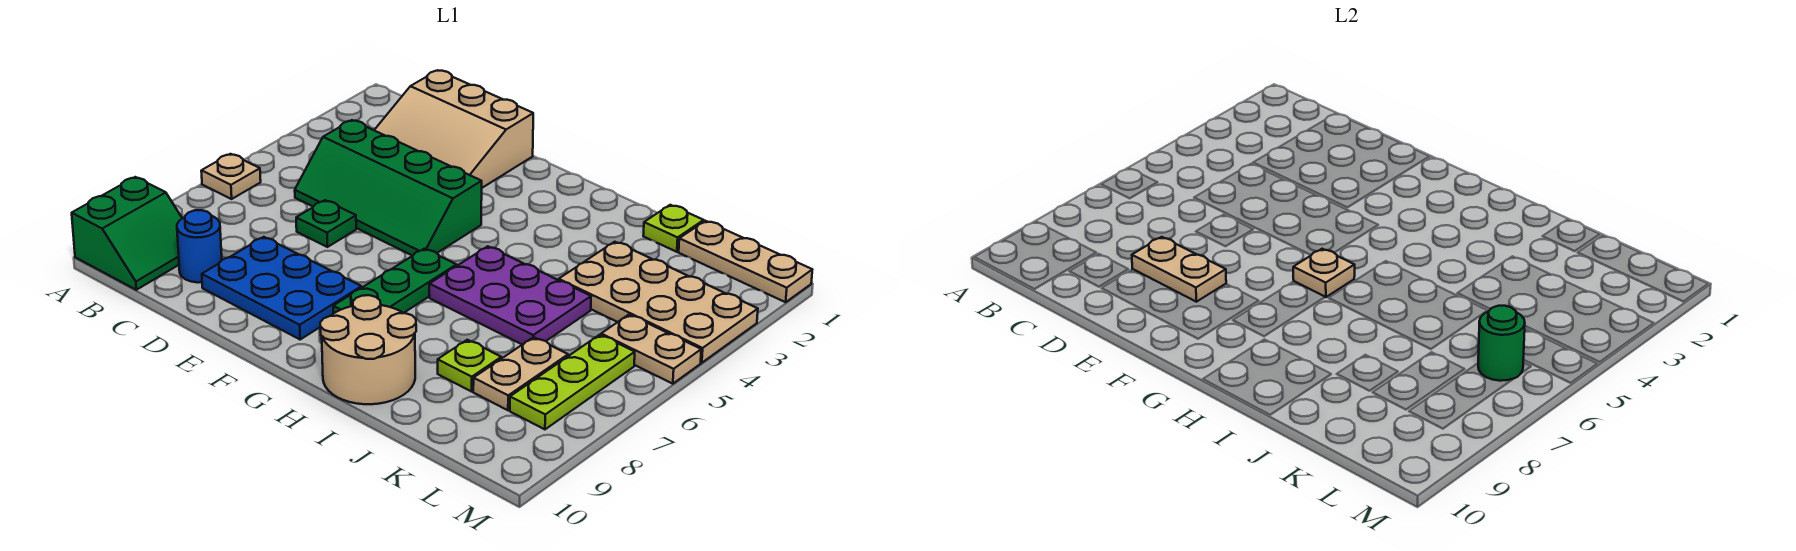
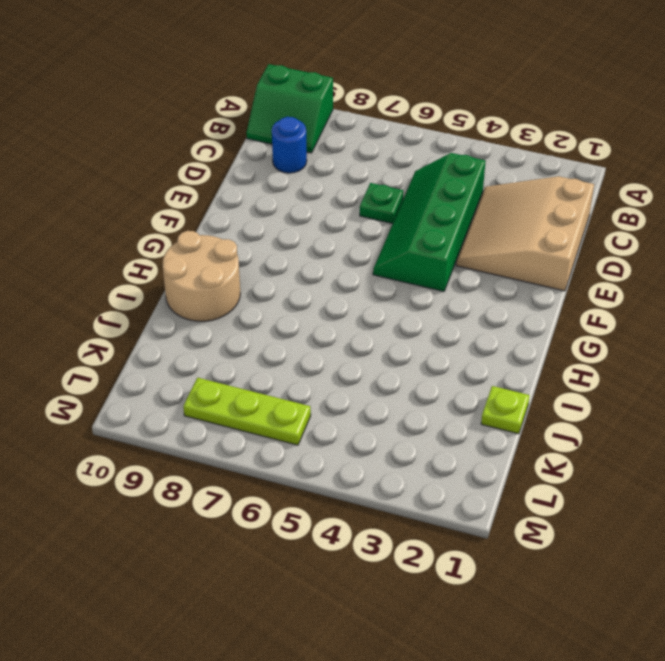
none -> tan plate A6 level 1
none -> blue plate D8:F9 level 1
none -> green plate G6:G8 level 1

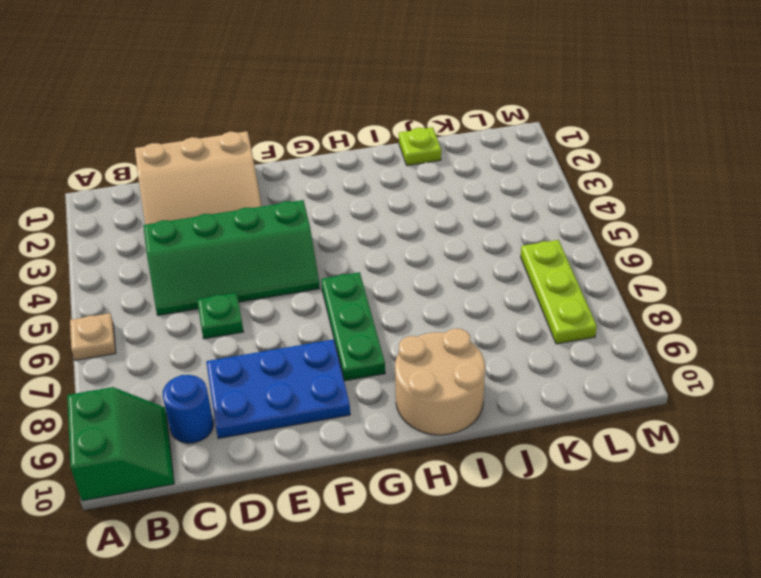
none -> purple plate H5:J6 level 1
none -> tan plate J3:M4 level 1
none -> lime plate J8 level 1

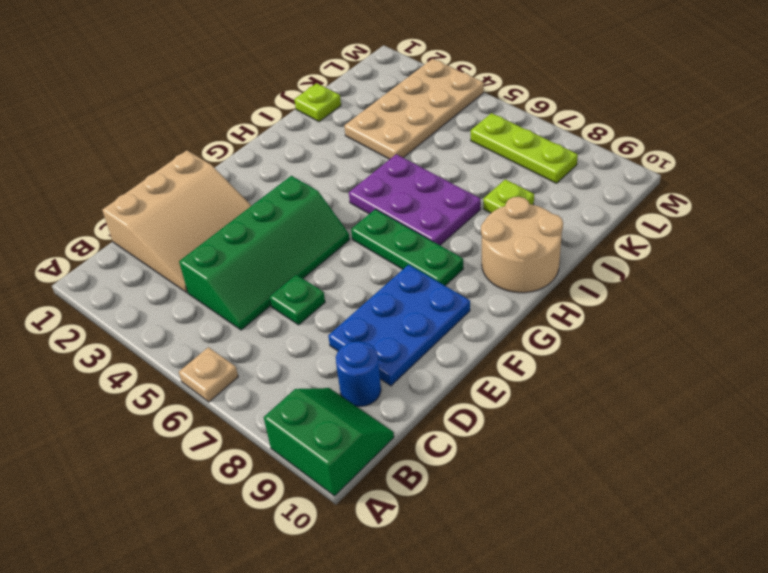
purple plate H5:I7 level 1 -> purple plate H5:J6 level 1
none -> tan plate K1:M1 level 1
none -> tan plate K7:K8 level 1
none -> tan plate L5:M5 level 1

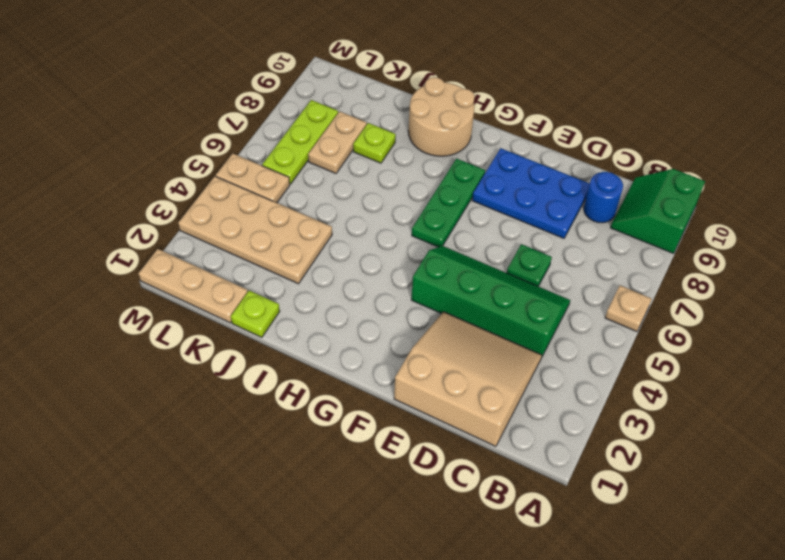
none -> purple plate H5:J6 level 1
none -> tan plate D8:E8 level 2
none -> tan plate G6 level 2

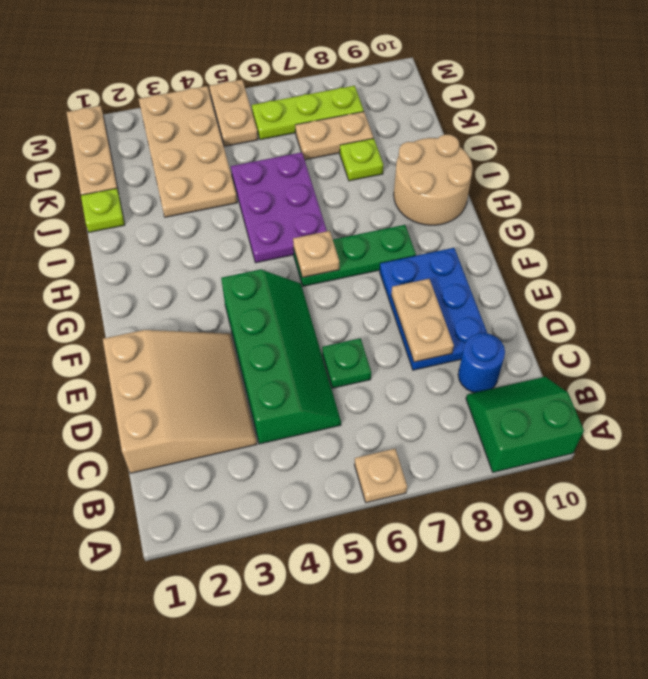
none -> green round brick L6 level 2

